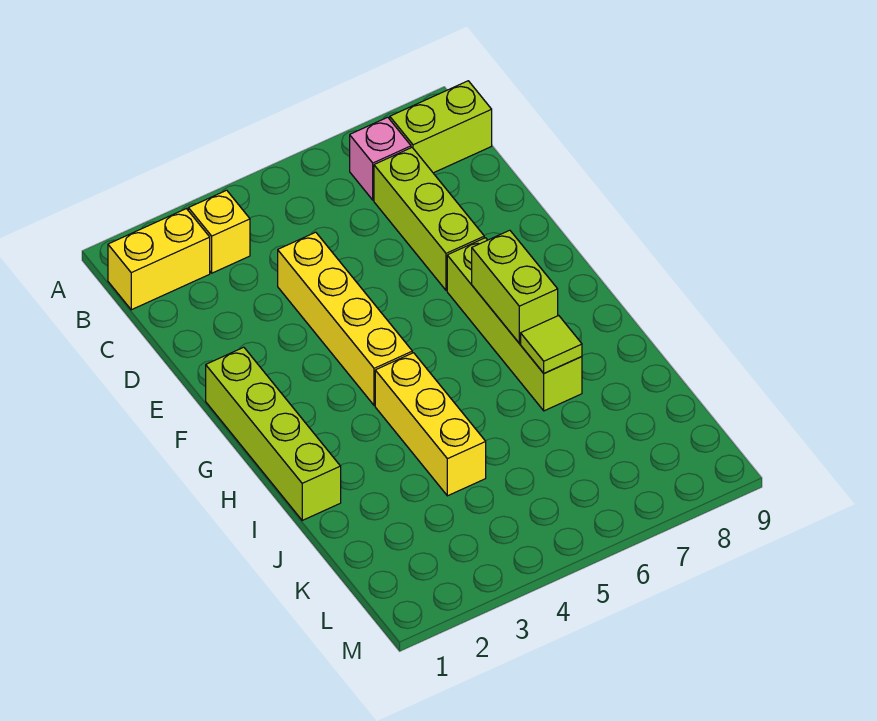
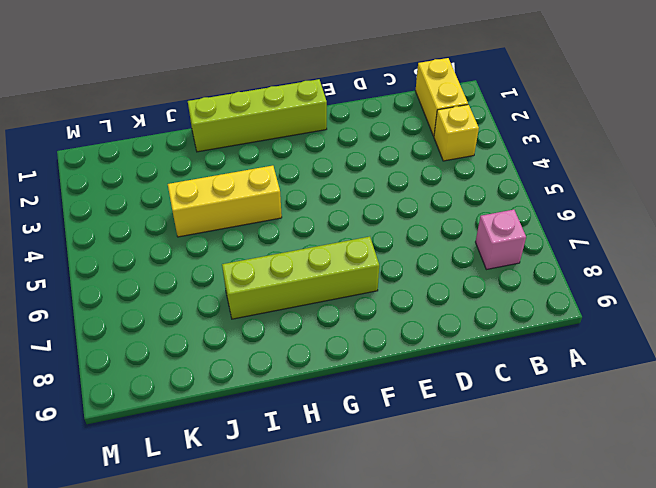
none -> lime brick B8:B9 level 1
none -> lime brick C7:E7 level 1

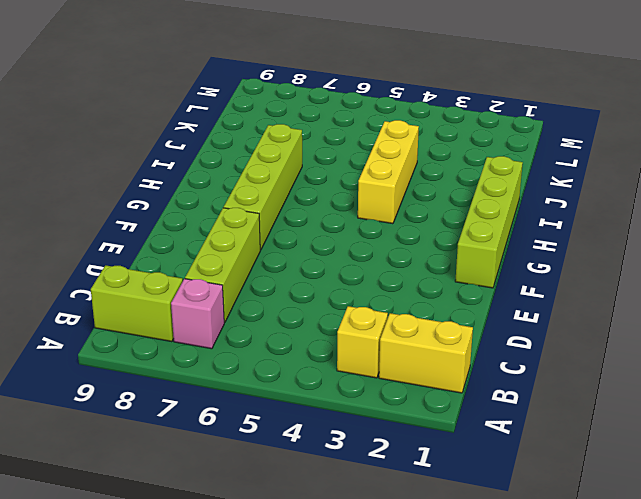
none -> yellow brick D4:G4 level 1
none -> lime brick G7:H7 level 2

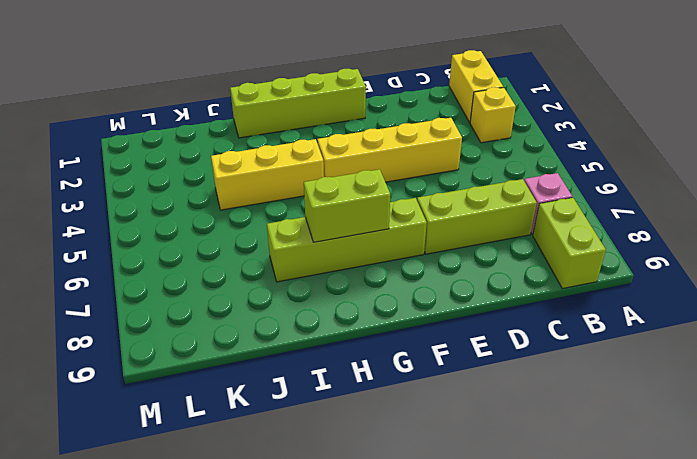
none -> lime tile I7 level 2

